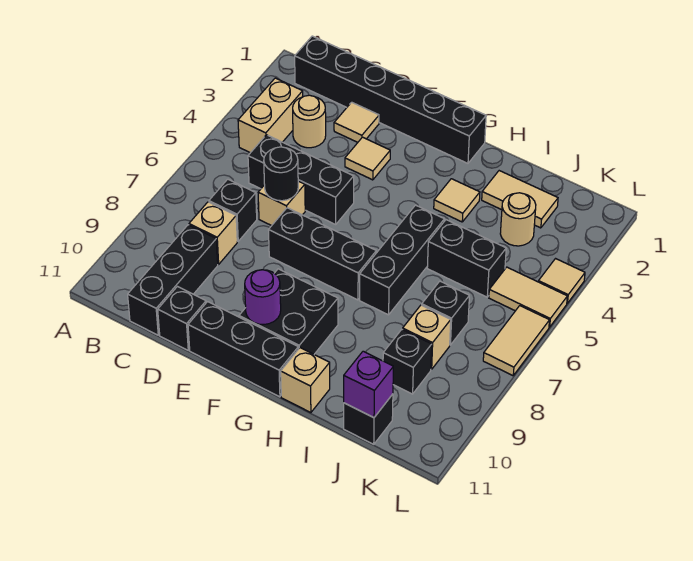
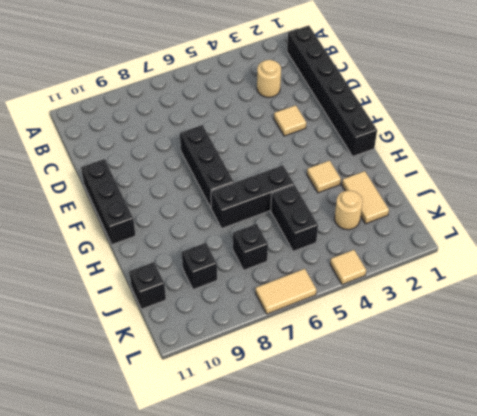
none -> tan brick B3:B4 level 1
none -> black brick C5:E5 level 1
none -> black brick C7 level 1
none -> tan brick C8 level 1

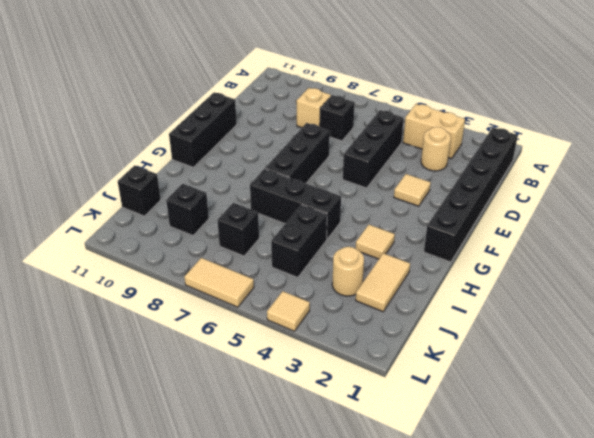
none -> black brick C9:C11 level 1
none -> tan tile D2 level 1
none -> tan brick D6 level 1
none -> black brick D11 level 1

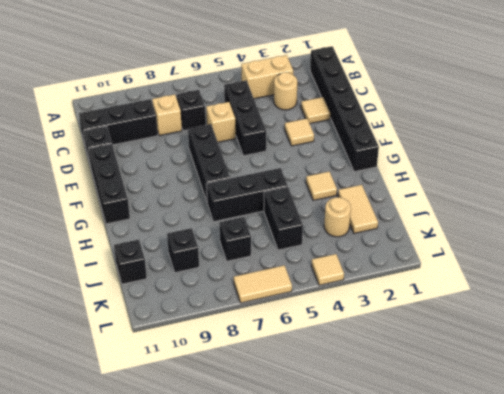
none -> black brick F9:G10 level 1
none -> tan brick H11 level 1
none -> tan brick J8 level 1
none -> tan tile K5:L5 level 1

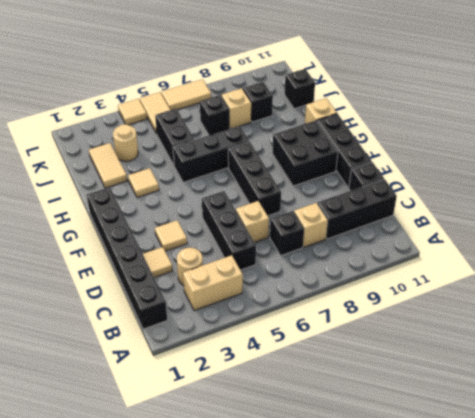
none -> black round brick D6 level 2
none -> purple round brick F10 level 2
none -> purple brick J11 level 2

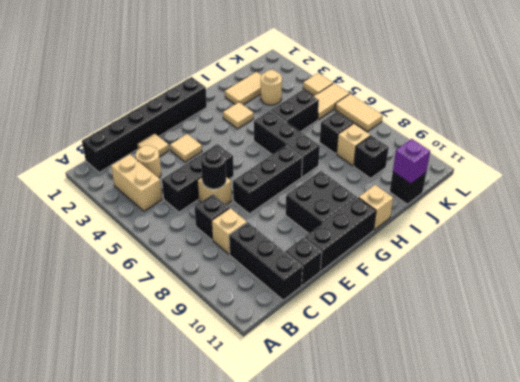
none -> purple round brick F10 level 2

